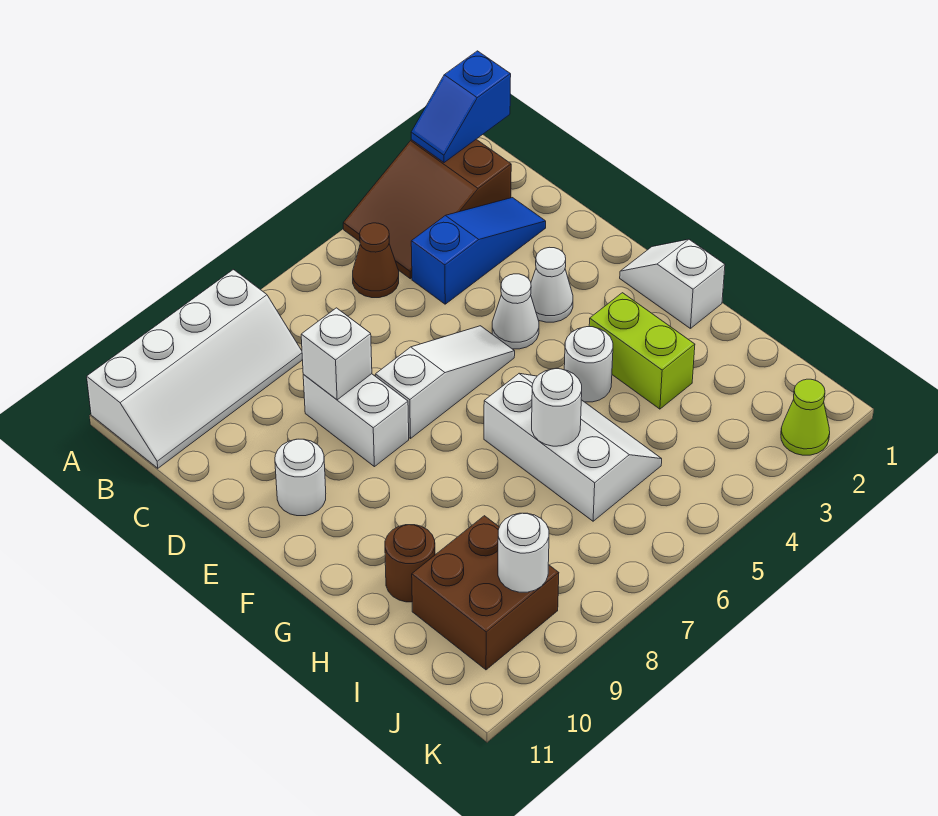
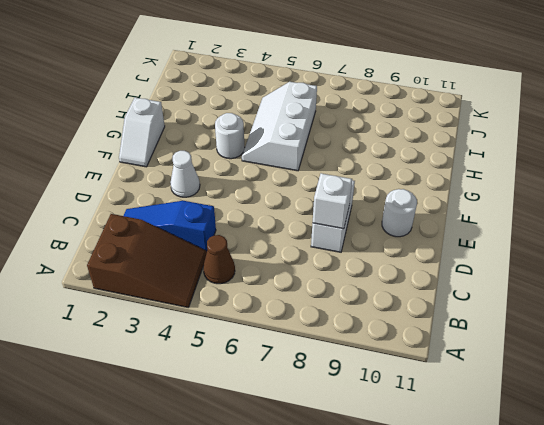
none -> white slope A8:B11 level 1 top A
none -> white cone E4 level 1
none -> white slope E5:E7 level 1 top 7

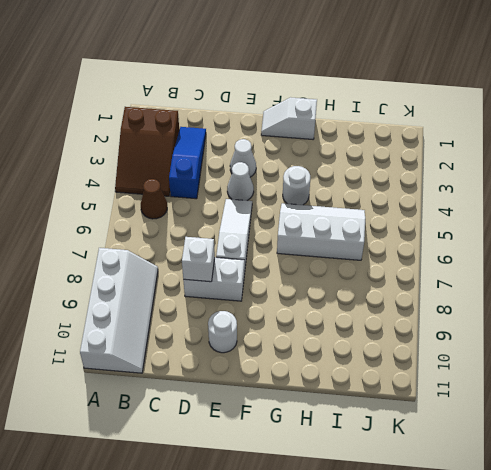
none -> lime brick G3:H3 level 1
none -> brown round brick H10 level 1
none -> brown brick I9:J10 level 1

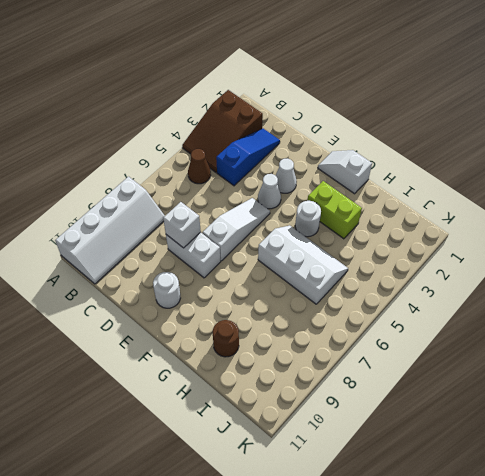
none -> brown brick I9:J10 level 1
none -> lime cone K2 level 1
none -> blue slope A1:A2 level 2 top 1

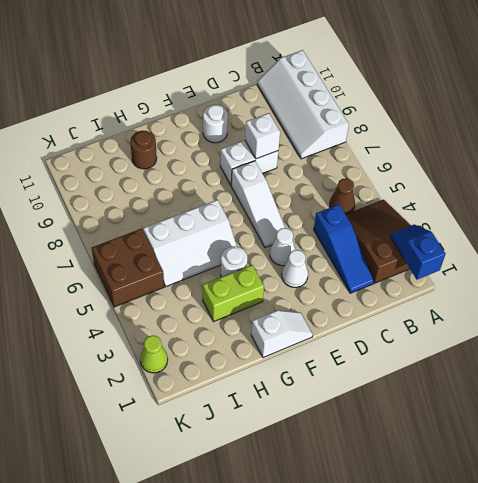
brown brick J5:K6 level 1 -> brown brick I9:J10 level 1
none -> white round brick H6 level 2
none -> white round brick J9 level 2

